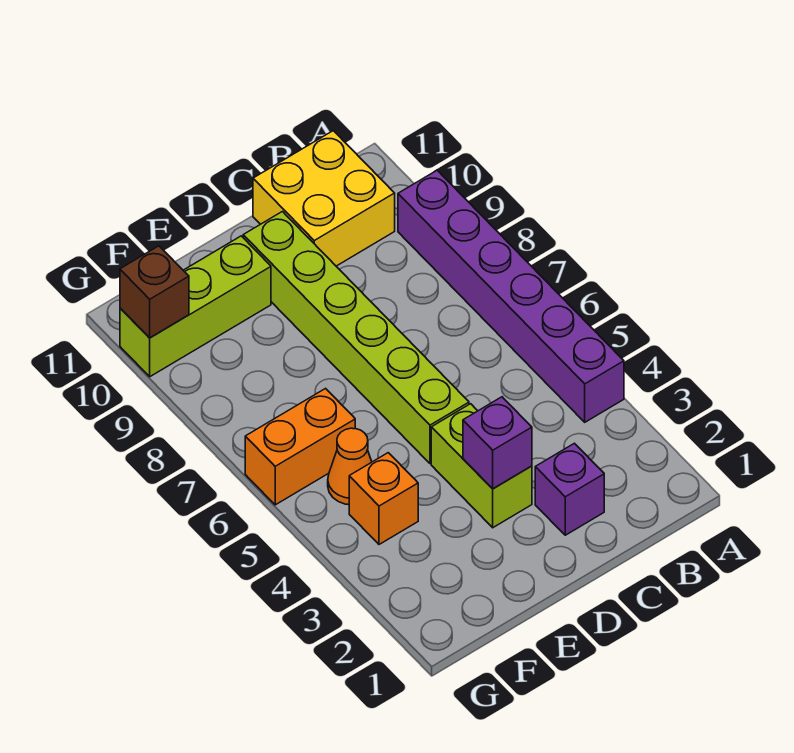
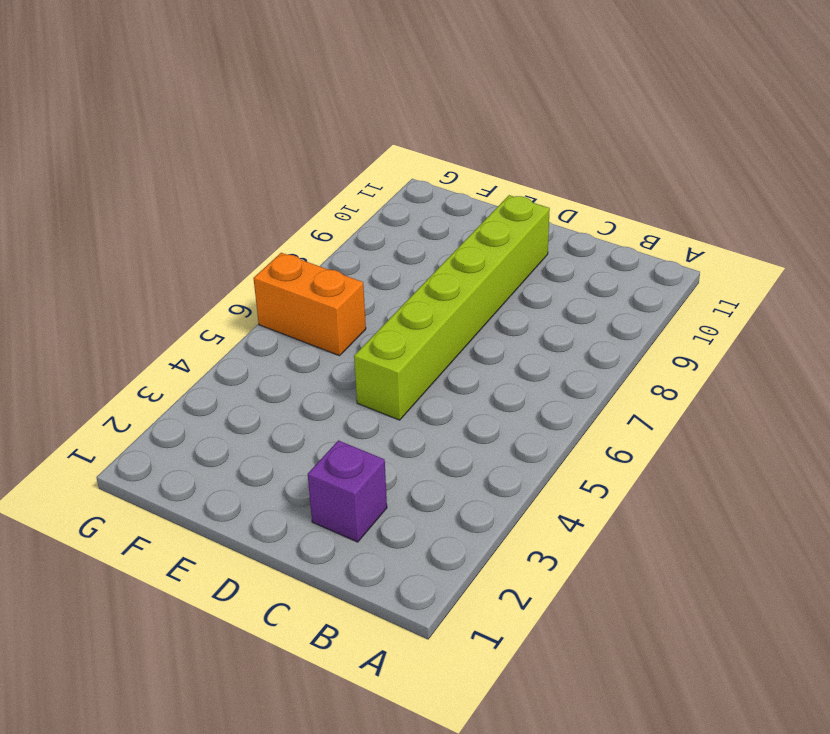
none -> purple brick A4:A9 level 1
none -> yellow brick B10:C11 level 1

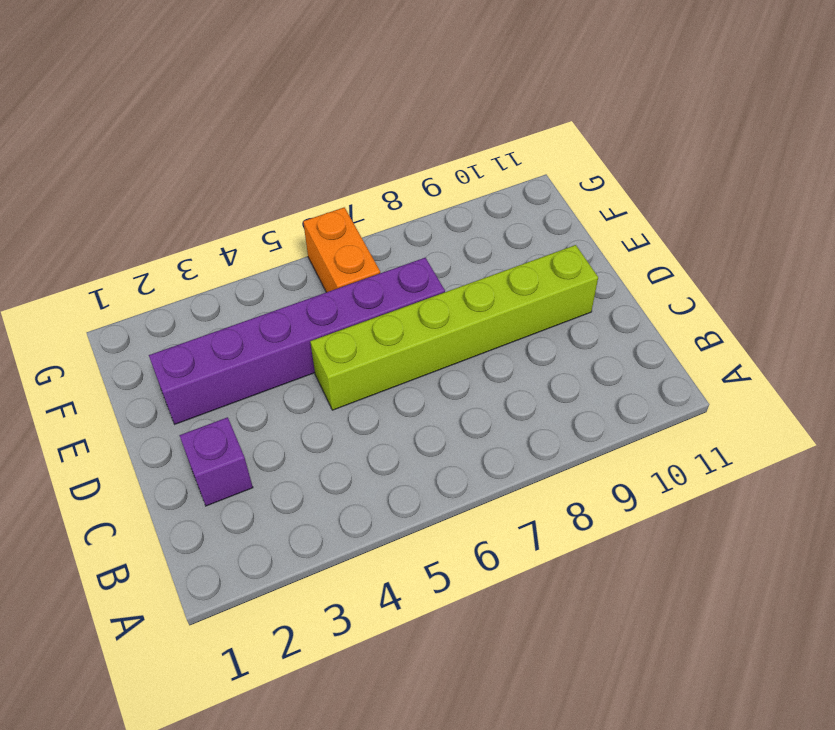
purple brick E2:E7 level 1 -> purple brick A4:A9 level 1
none -> yellow brick B10:C11 level 1
none -> lime brick D3:D4 level 1

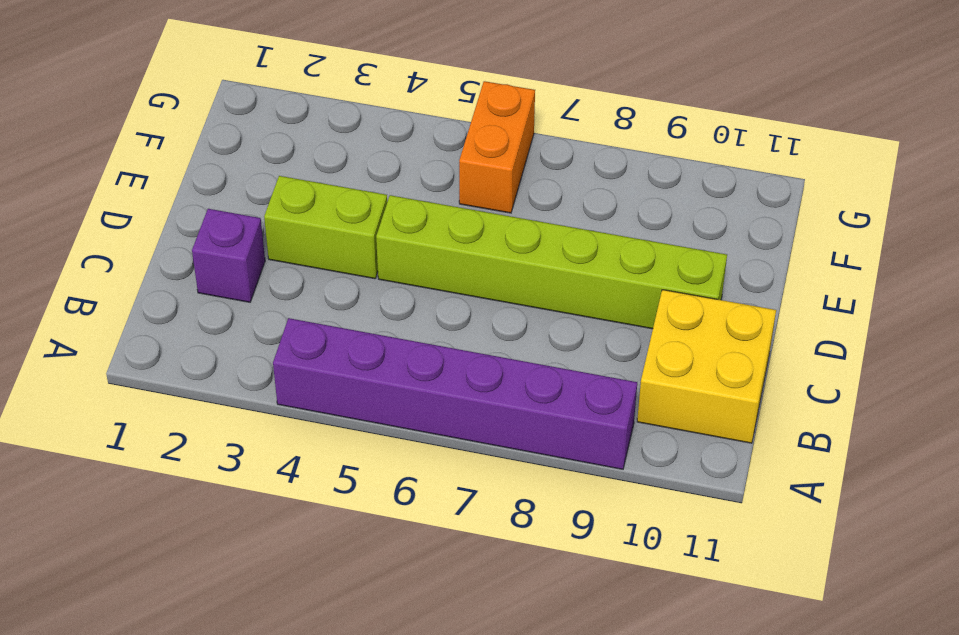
none -> lime brick E10:G10 level 1
none -> orange brick F4 level 1

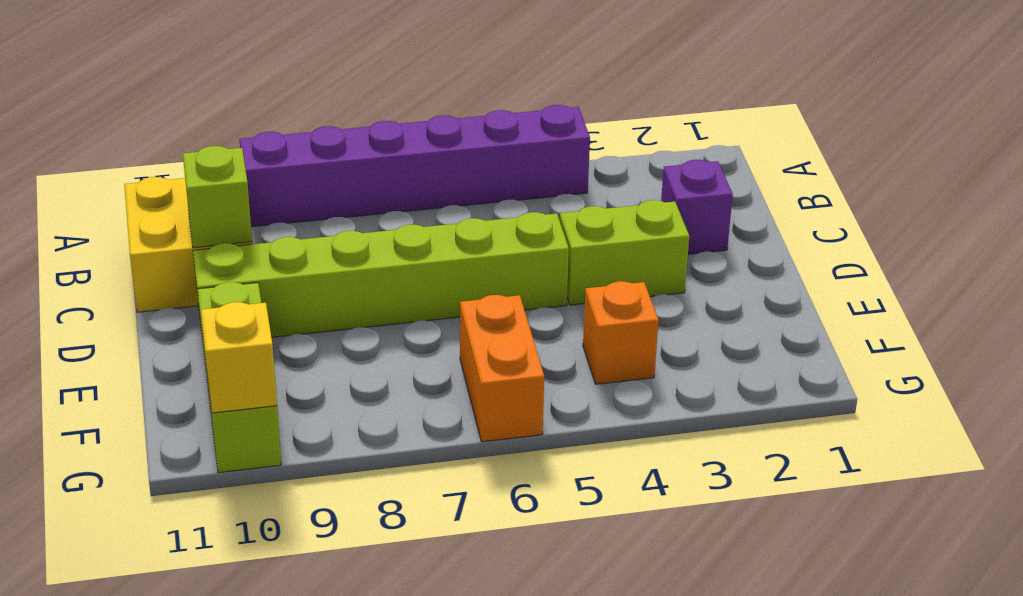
lime brick C10 level 2 -> none
yellow brick G10 level 2 -> brown brick G10 level 2
none -> orange cone F5 level 1
none -> purple brick D3 level 2

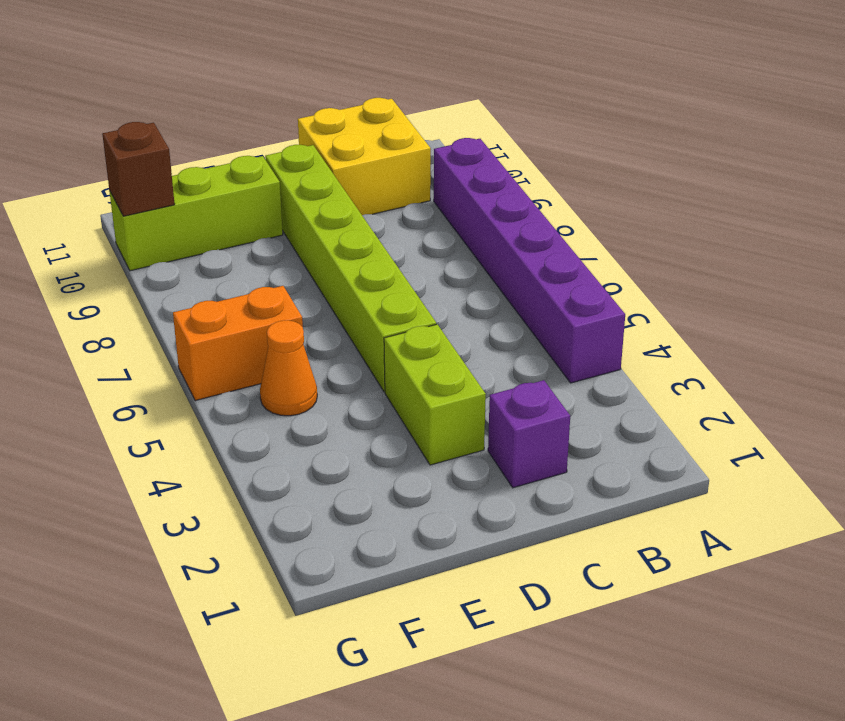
none -> orange brick F4 level 1
none -> purple brick D3 level 2

